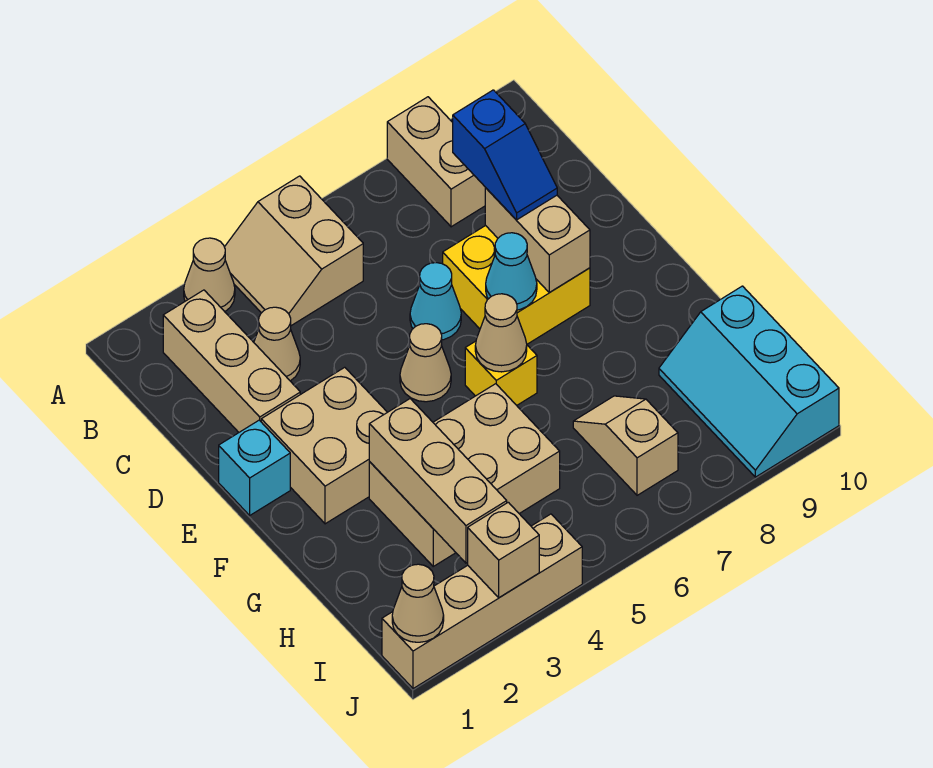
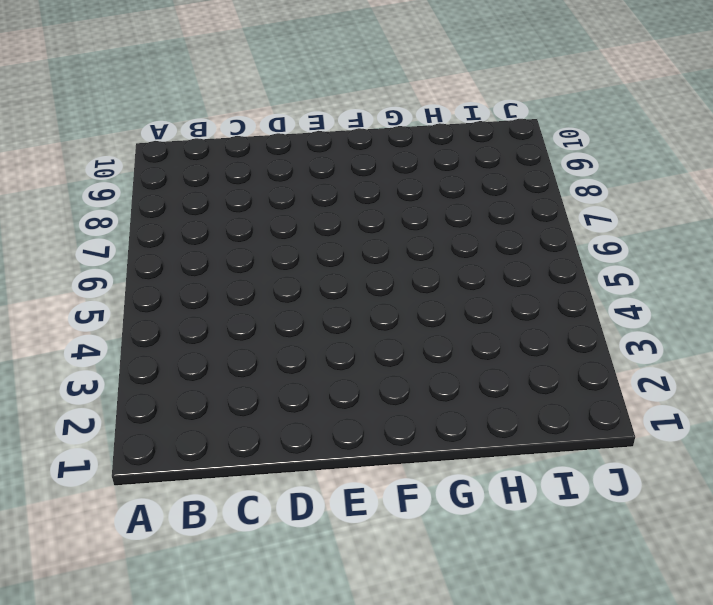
none -> tan cone A3 level 1
none -> tan slope A4:B5 level 1 top 5
none -> tan brick A8:B8 level 1

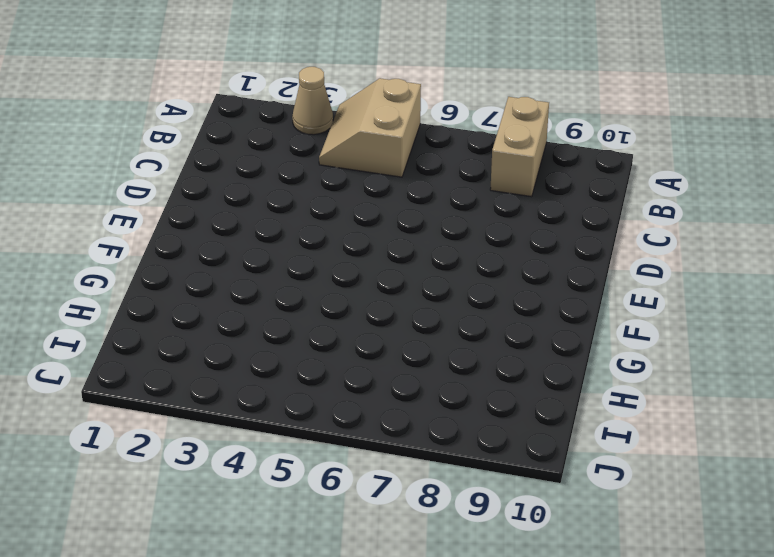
none -> tan brick B2:D2 level 1
none -> tan cone C3 level 1
none -> cyan cone D6 level 1

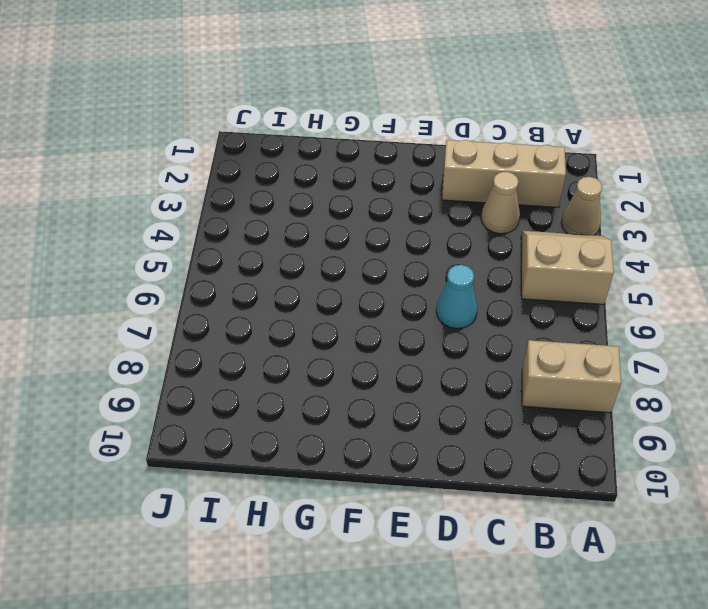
none -> yellow brick D7:E8 level 1
none -> cyan brick E1 level 1
none -> tan brick E2:F3 level 1

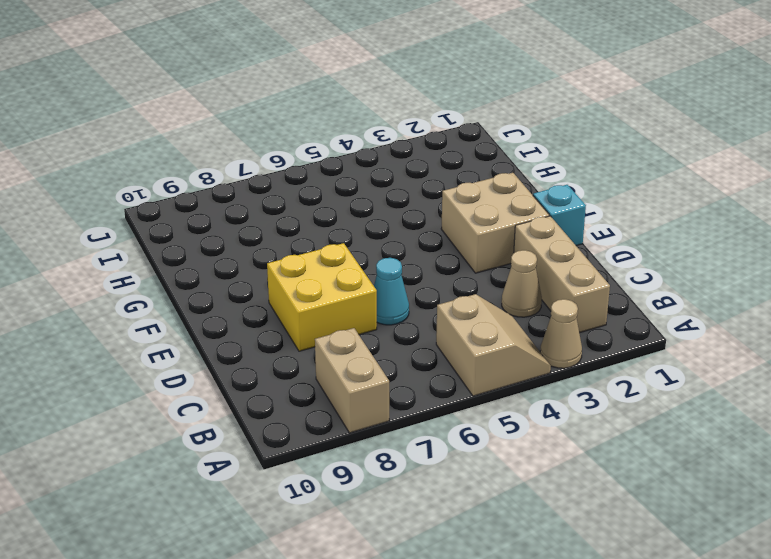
none -> tan cone E5 level 1
none -> yellow brick F6 level 1
none -> tan brick G3:H5 level 1

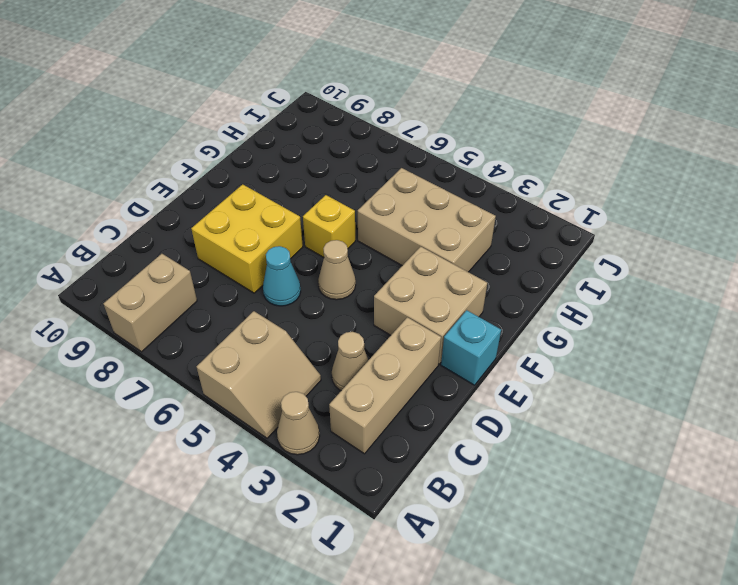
none -> tan slope H7:I7 level 1 top I
none -> cyan slope H9:J10 level 1 top 10
none -> tan brick J1:J4 level 1

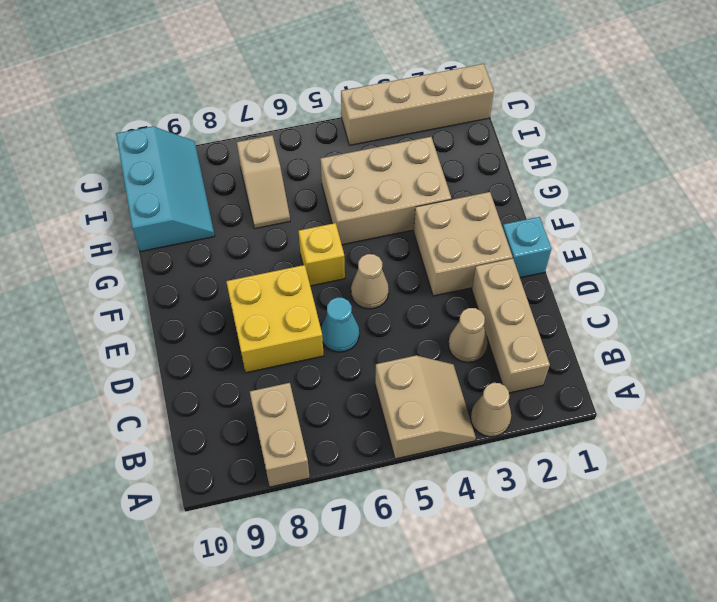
none -> tan brick D8:E8 level 2
none -> cyan cone E7 level 2
none -> tan cone F6 level 2

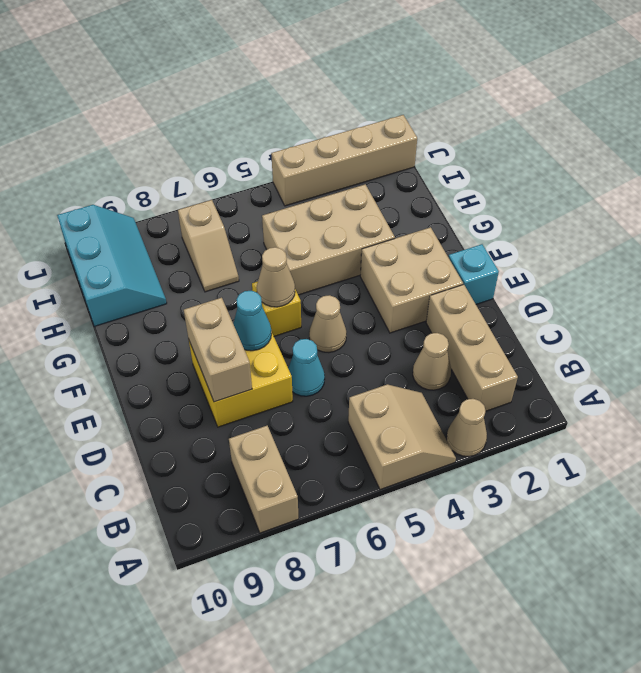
none -> tan brick G3:I3 level 2
none -> tan cone J1 level 2
none -> tan brick J3 level 2

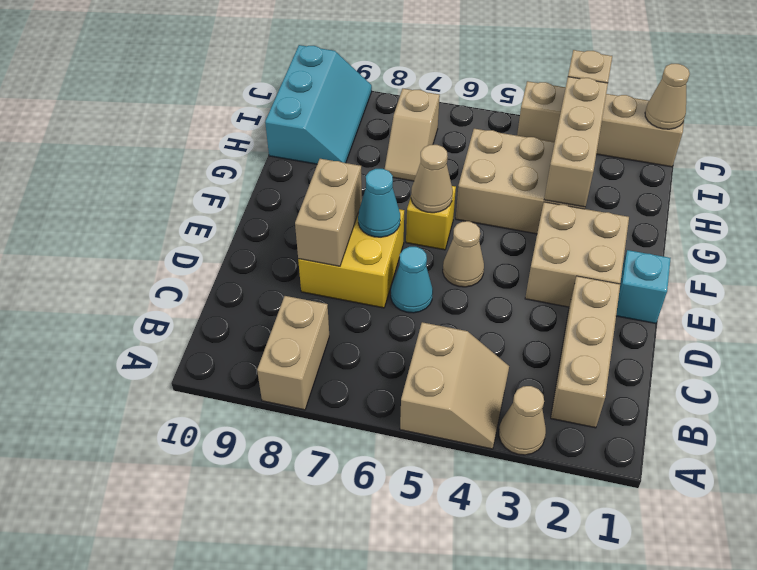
none -> tan cone C3 level 1
none -> blue slope C8:D8 level 3 top C

